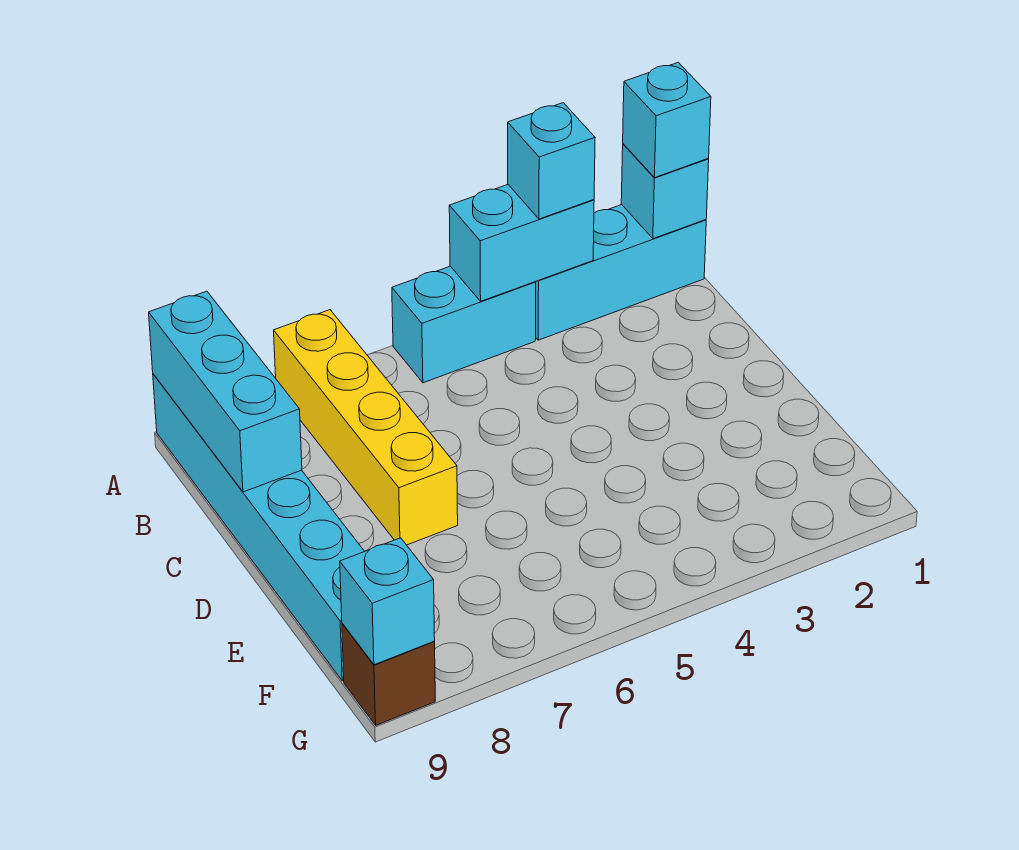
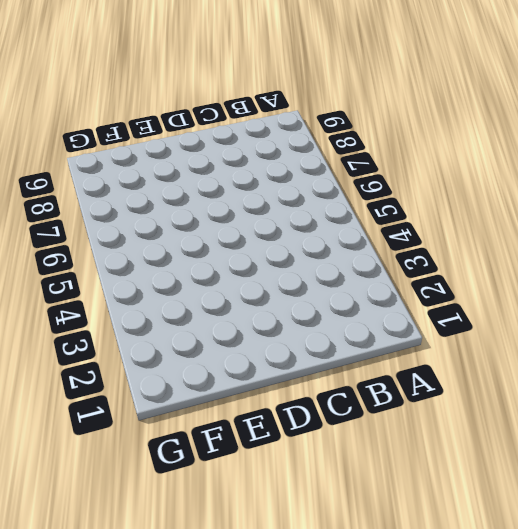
none -> cyan brick A1:A3 level 1
none -> cyan brick A4:A5 level 1

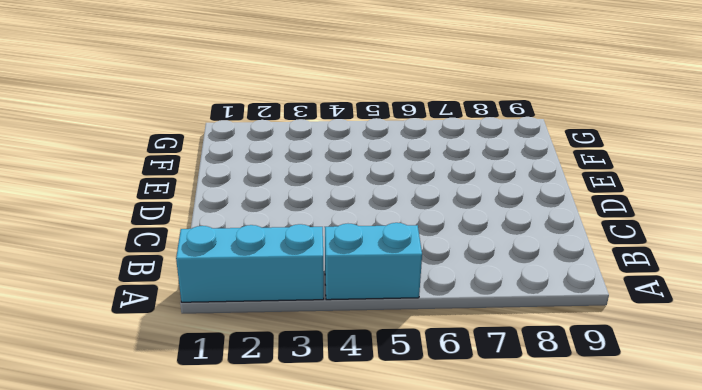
none -> yellow brick A7:D7 level 1
none -> cyan brick A9:F9 level 1

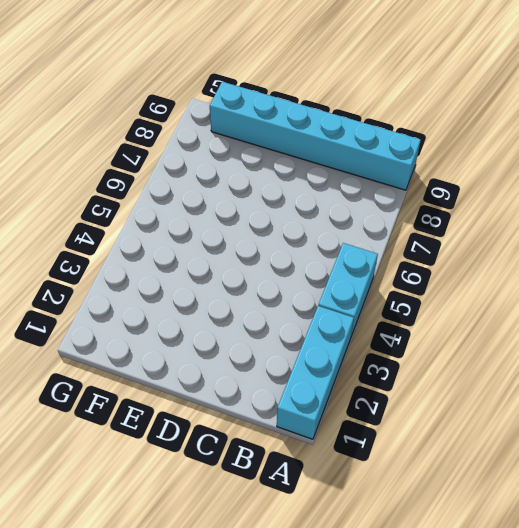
none -> yellow brick A7:D7 level 1
none -> brown brick G9 level 1

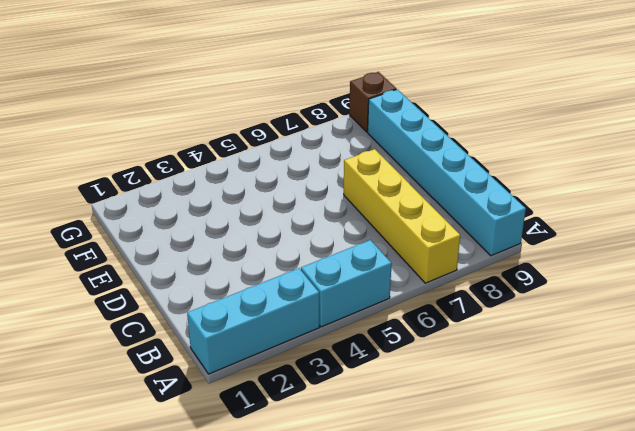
none -> cyan brick A1 level 2
none -> cyan brick A3:A4 level 2

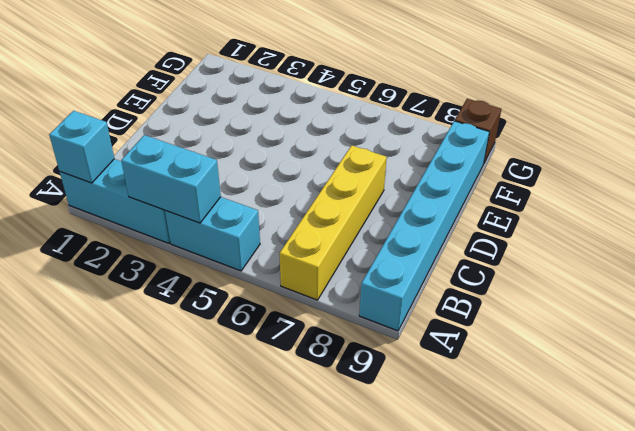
none -> cyan brick A9:C9 level 2
none -> cyan brick G9 level 2

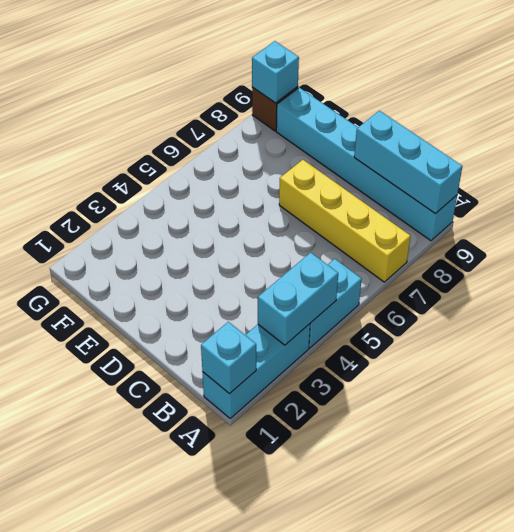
none -> cyan brick A1 level 3
none -> cyan brick A3 level 3

